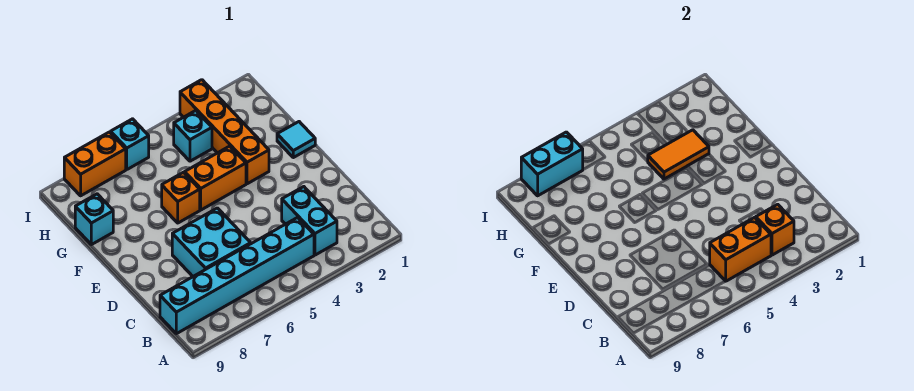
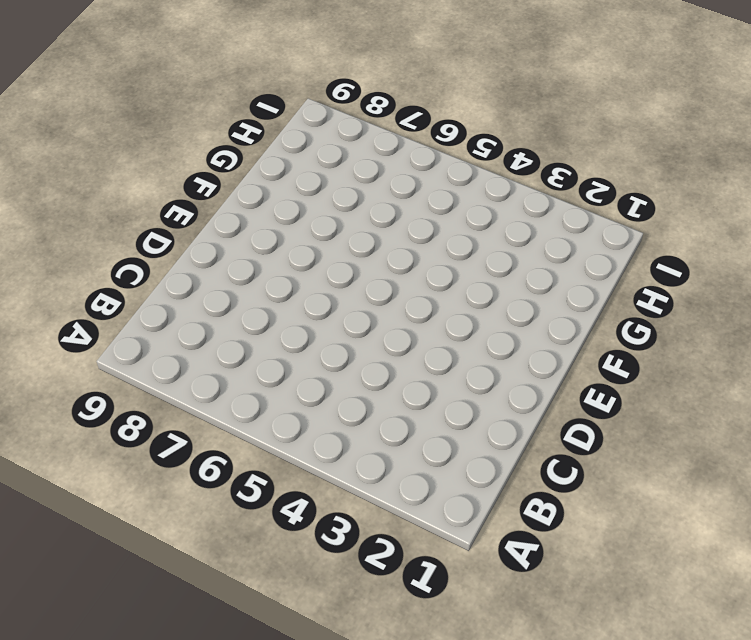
none -> cyan brick B3:C3 level 1
none -> cyan brick B4:B9 level 1
none -> cyan brick C6:D7 level 1

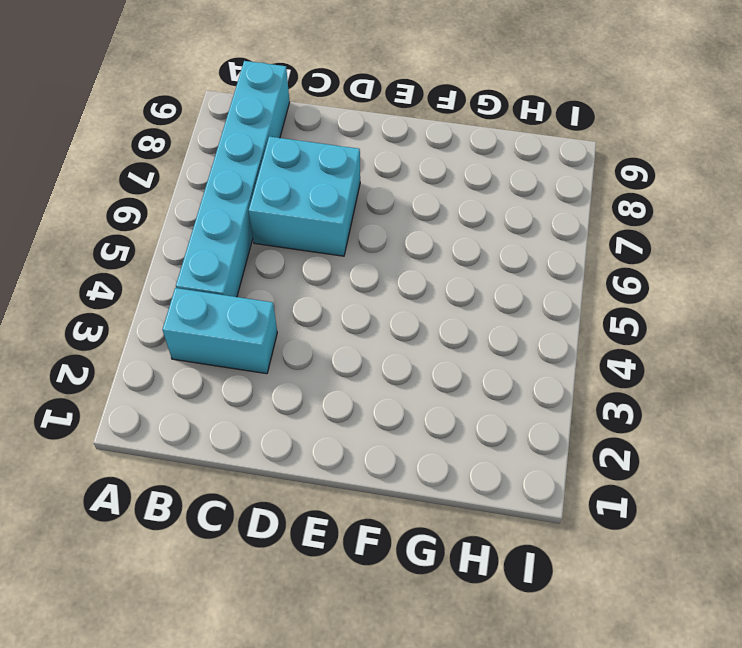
none -> cyan tile F1 level 1
none -> orange brick F3:I3 level 1
none -> orange brick F4:F5 level 1

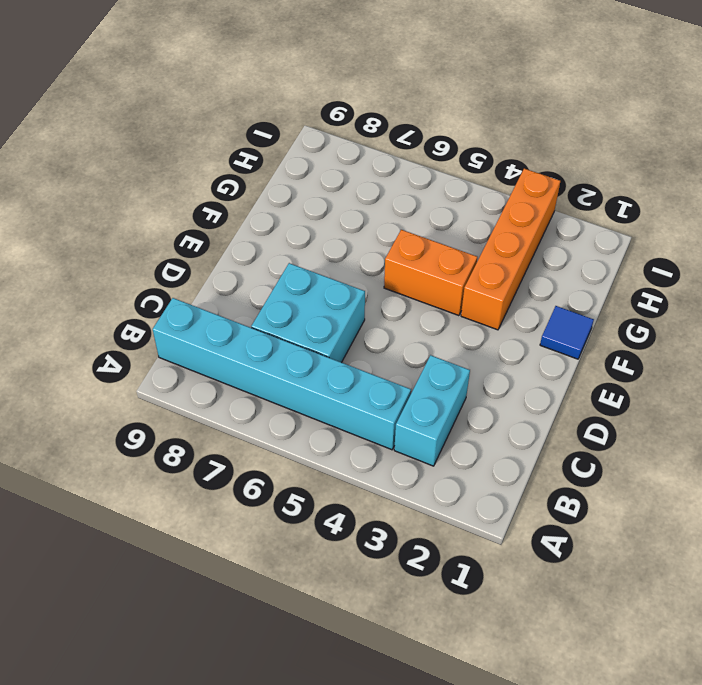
blue tile F1 level 1 -> cyan tile F1 level 1
none -> orange brick F6 level 1
none -> cyan brick G9 level 1
none -> cyan brick H4 level 1

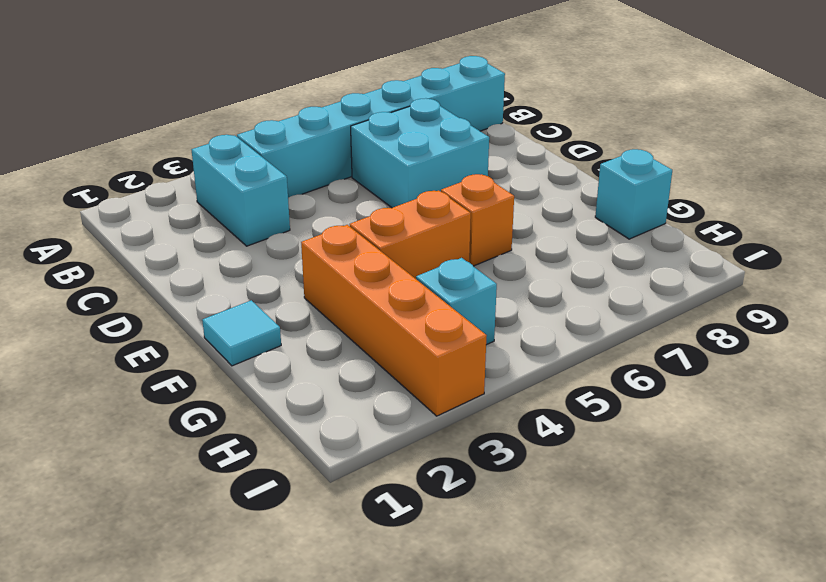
none -> cyan brick I6 level 1
none -> orange brick I7:I8 level 1
none -> orange brick B3 level 2

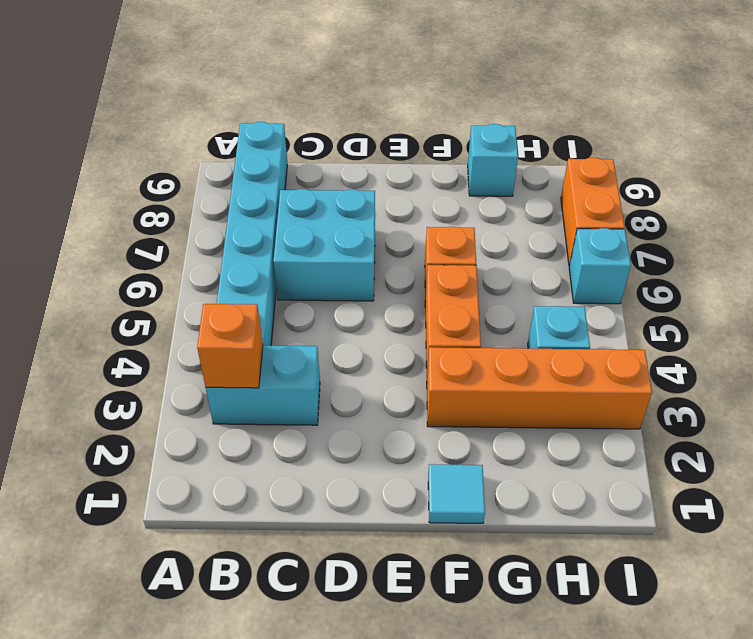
none -> orange brick B4:B5 level 2
none -> orange tile G3:G4 level 2
none -> cyan brick I7:I8 level 2

